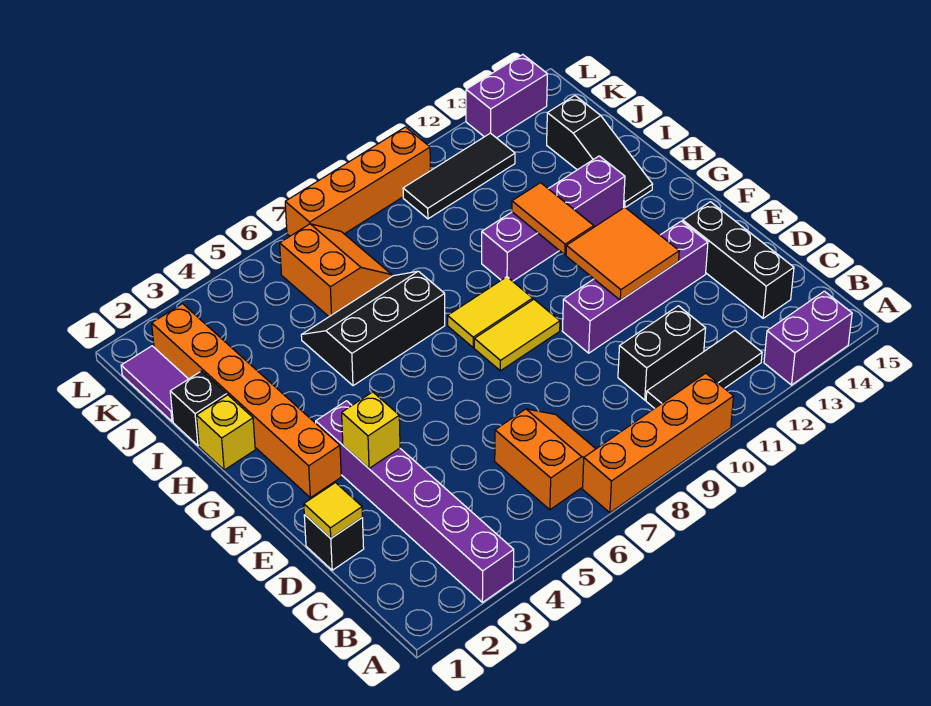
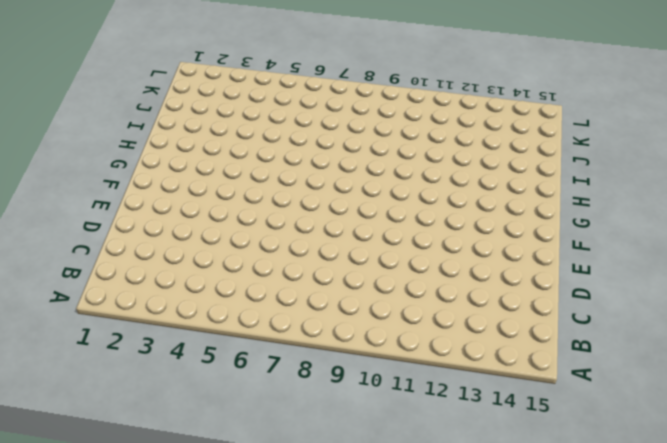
none -> purple brick A3:F3 level 1
none -> orange brick A7:A10 level 1
none -> purple brick A13:A14 level 1

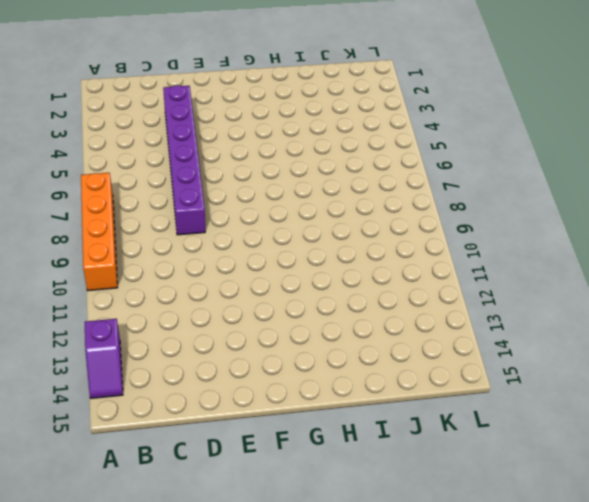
purple slope A13:A14 level 1 top 13 -> purple brick A13:A14 level 1
purple brick D3:D8 level 1 -> purple brick A3:F3 level 1
none -> orange slope B6:C7 level 1 top 6
none -> black tile B10:B12 level 1
none -> black brick C10:C11 level 1

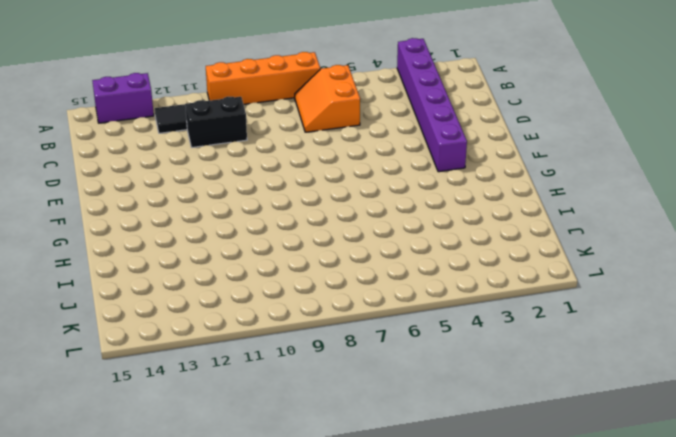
none -> black brick C14:E14 level 1
none -> black brick D1 level 1
none -> purple brick E10:E13 level 1

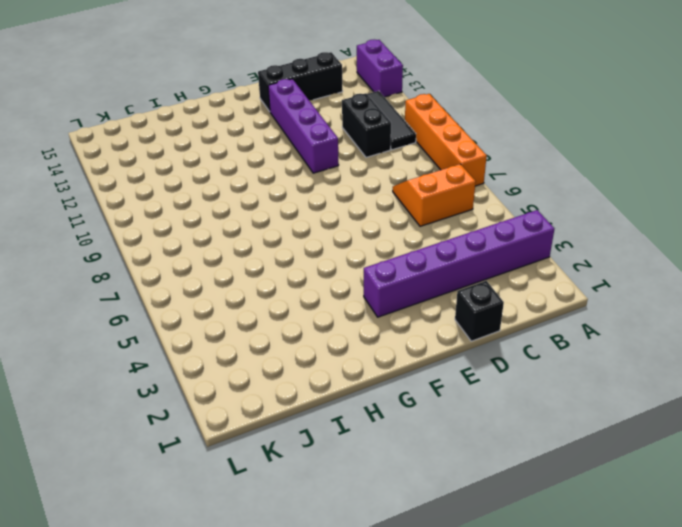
none -> orange brick F2:K2 level 1
none -> yellow tile F8:F9 level 1
none -> yellow tile G8:G9 level 1

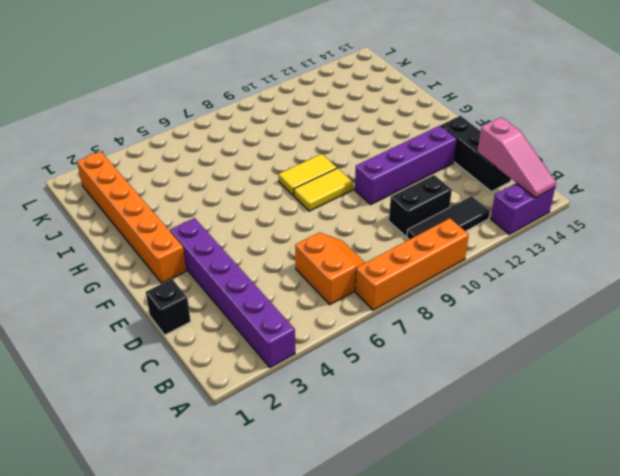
pink slope A14:C14 level 2 top C -> none
none -> yellow brick H1 level 1
none -> black slope H5:I7 level 1 top H
none -> purple brick H10:H13 level 1

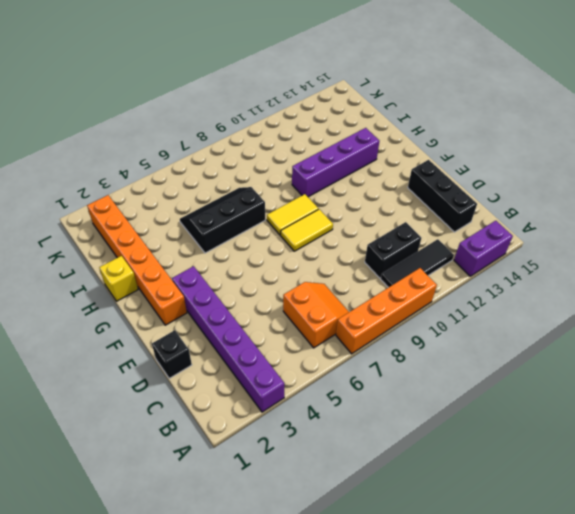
none -> purple brick E10:E13 level 1
none -> black slope H14:J14 level 1 top J
none -> black brick I1 level 1

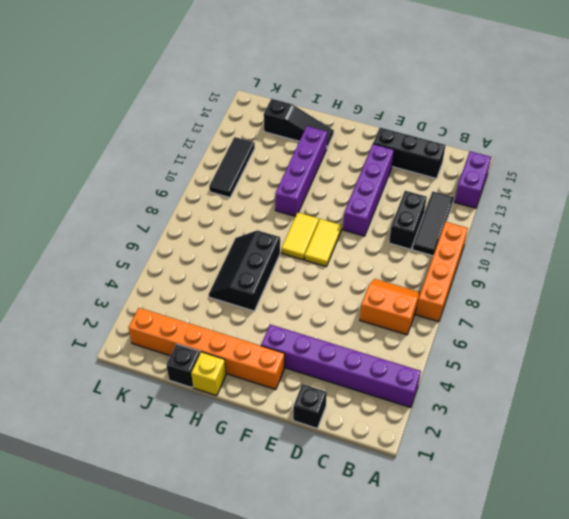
none -> purple tile J1:K1 level 1
none -> orange slope J6:K7 level 1 top 6
none -> orange brick L7:L10 level 1

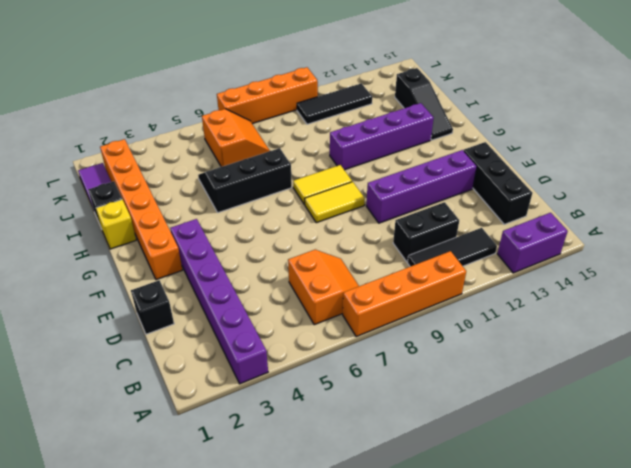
none -> purple brick L13:L14 level 1
none -> yellow tile D1 level 2
none -> yellow brick E3 level 2

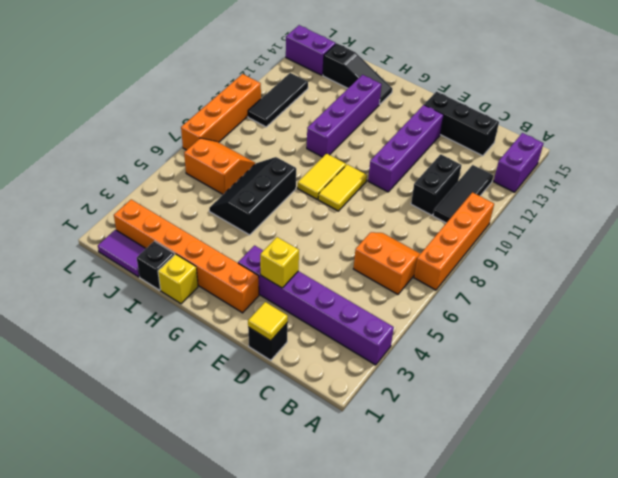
purple brick K14:L14 level 1 -> purple brick L13:L14 level 1
none -> orange tile E11:F12 level 2
none -> orange tile G11:H11 level 2

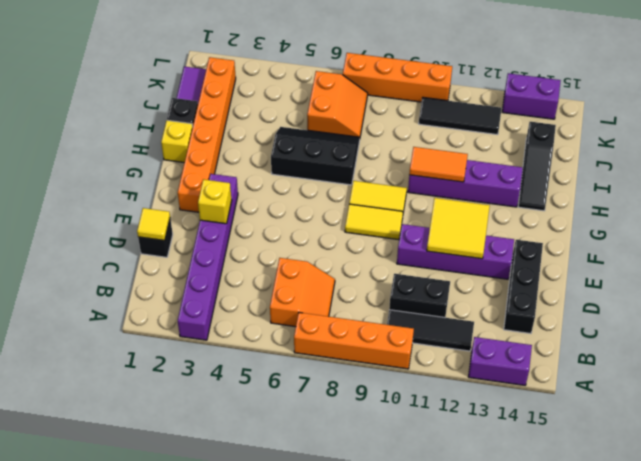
yellow tile E11:F12 level 2 -> orange tile E11:F12 level 2
orange tile H10:H11 level 2 -> orange tile G11:H11 level 2

